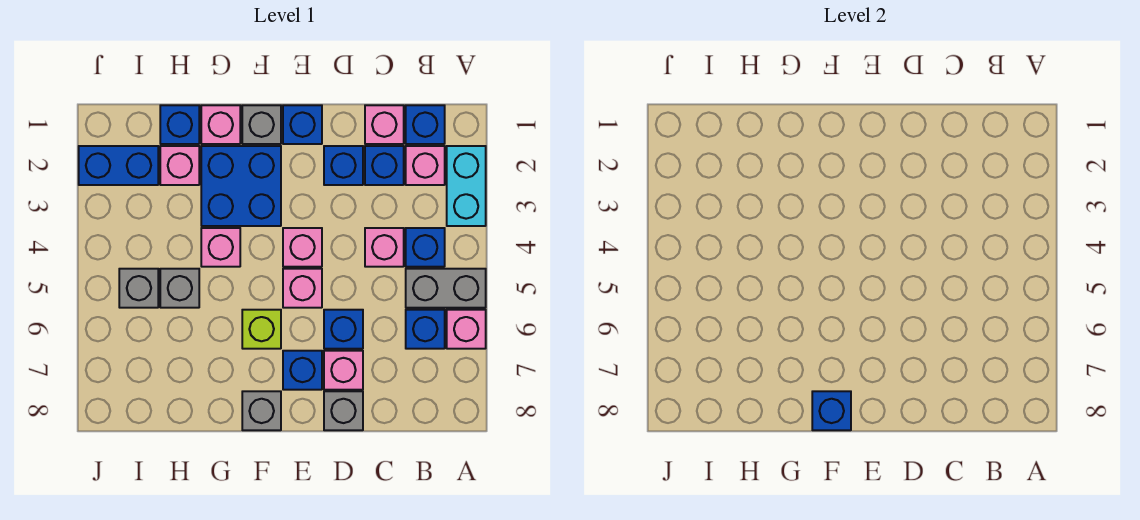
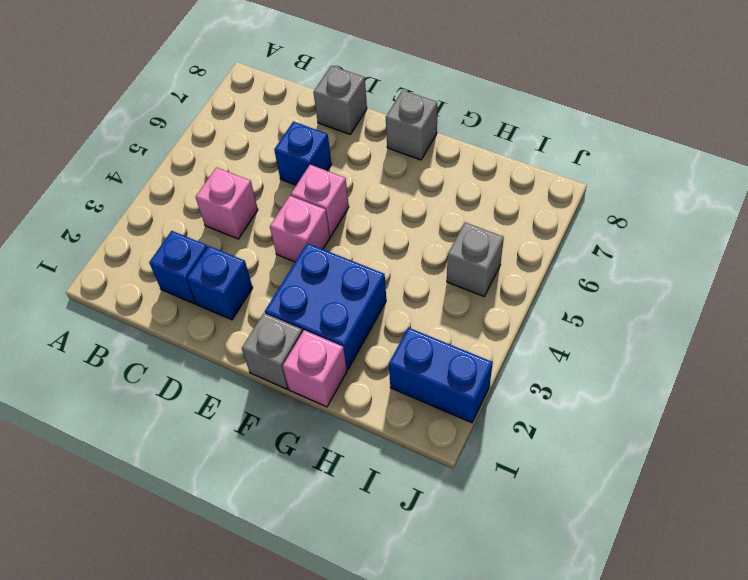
none -> cyan brick A2:A3 level 1
none -> grey brick A5:B5 level 1
none -> pink brick A6 level 1
none -> blue brick B1 level 1

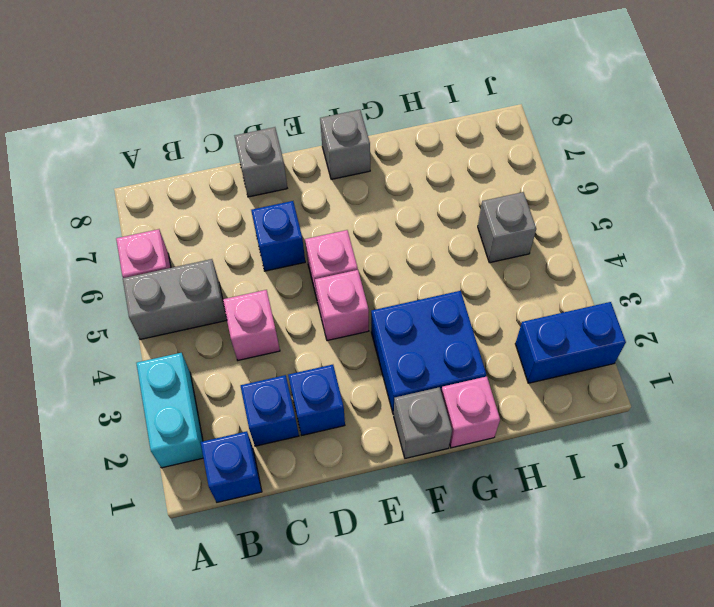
none -> pink brick B2 level 1
none -> blue brick B4 level 1
none -> blue brick B6 level 1
none -> pink brick C1 level 1

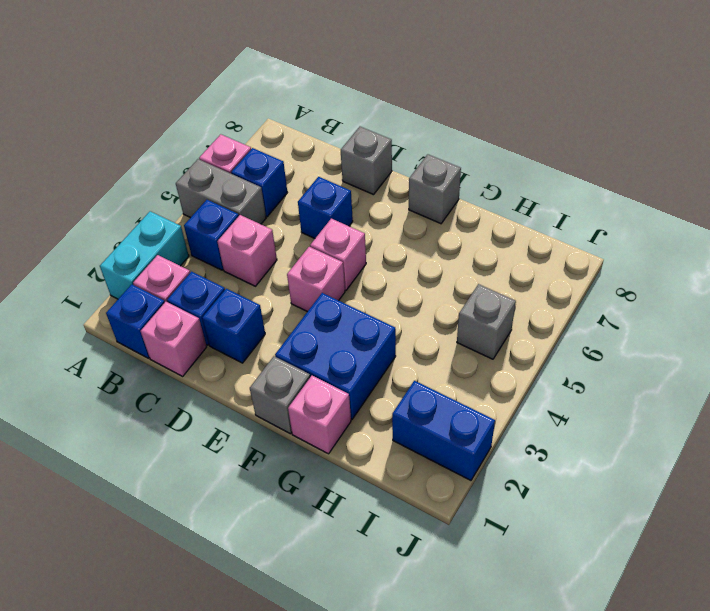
none -> pink brick D7 level 1
none -> blue brick E1 level 1
none -> blue brick E7 level 1
none -> lime brick F6 level 1

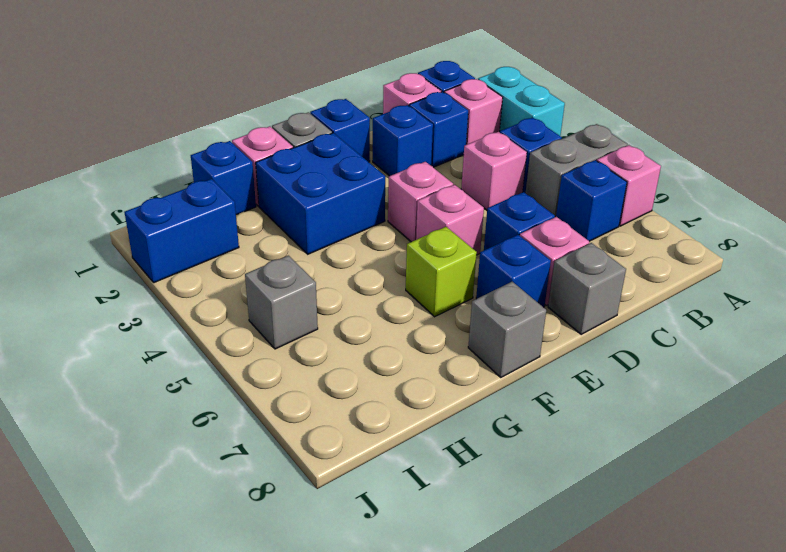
none -> pink brick G4 level 1
none -> pink brick H2 level 1
none -> grey brick H5 level 1
none -> blue brick F8 level 2

